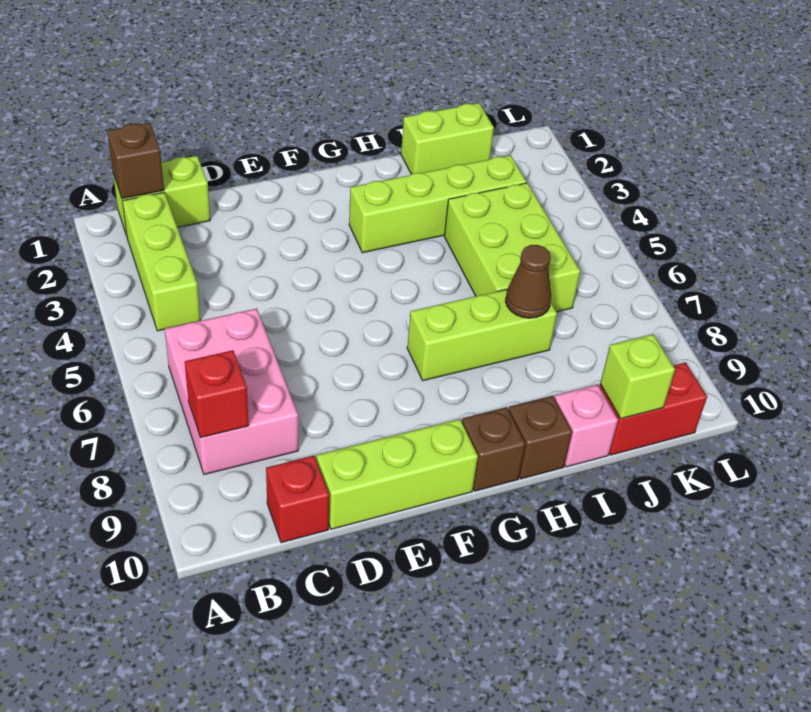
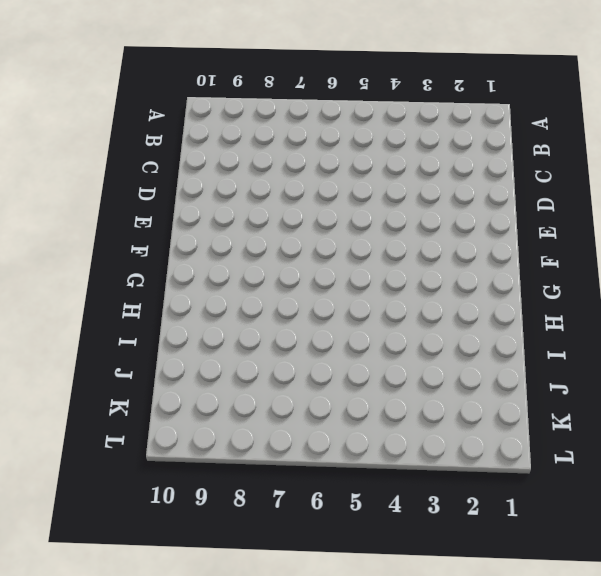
none -> lime brick B1:C1 level 1
none -> lime brick B2:B4 level 1
none -> pink brick B6:C8 level 1

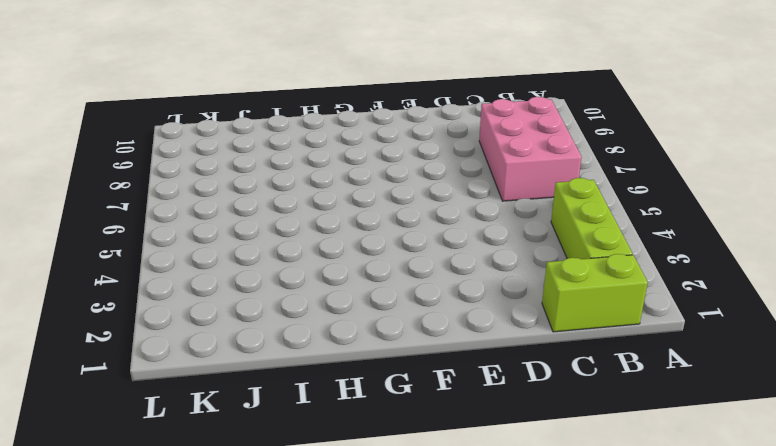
none -> red brick C10 level 1
none -> lime brick D10:F10 level 1
none -> lime brick G3:J3 level 1

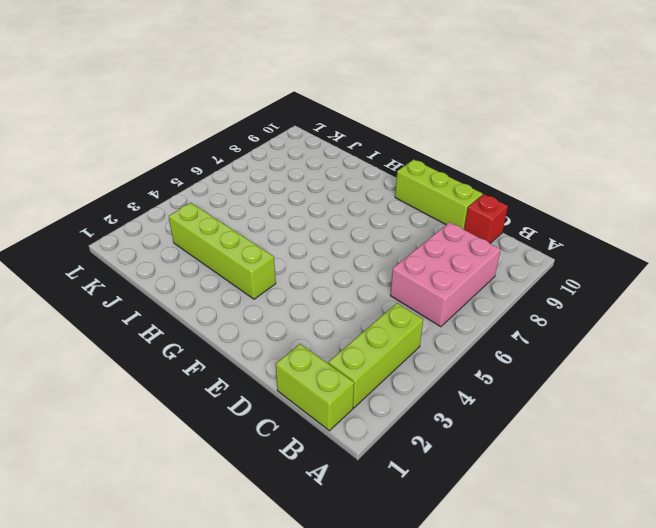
none -> lime brick G7:I7 level 1
none -> brown brick G10 level 1
none -> brown brick H10 level 1

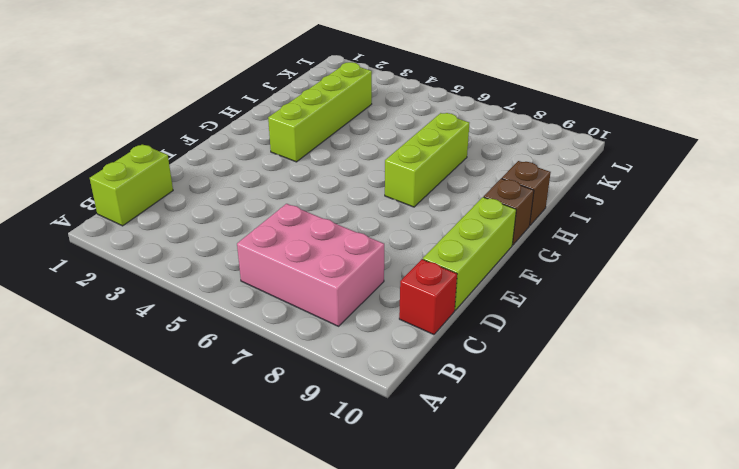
none -> lime brick B2:B4 level 1
none -> lime brick I1:J1 level 1
none -> lime brick I4:J6 level 1

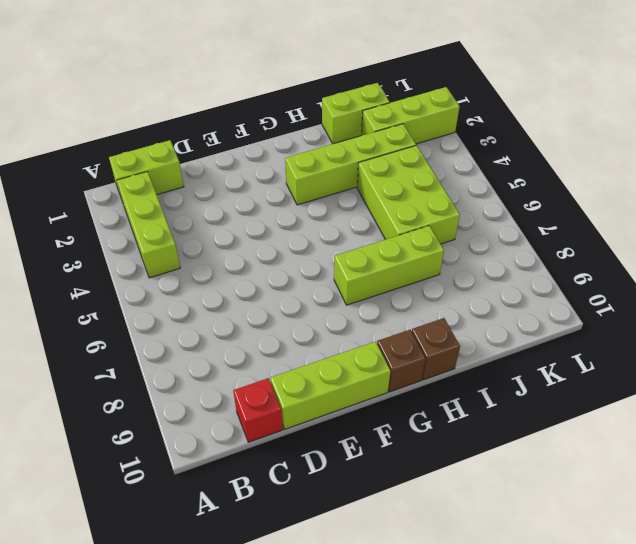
lime brick J2:L2 level 1 -> none
none -> pink brick B6:C8 level 1
none -> pink brick I10 level 1
none -> red brick J10:K10 level 1

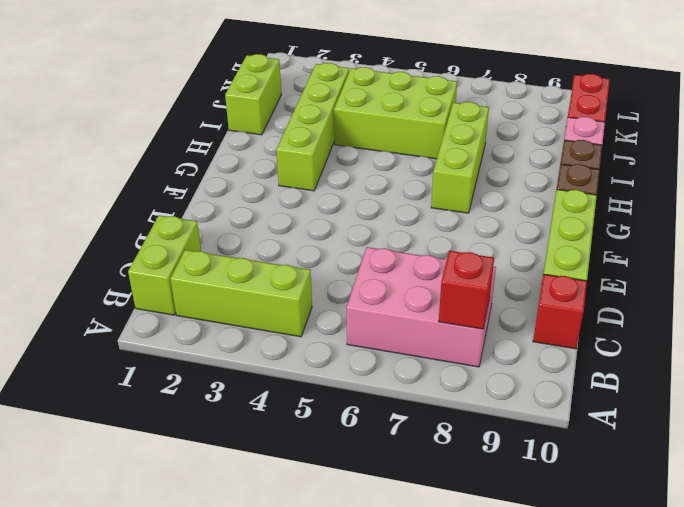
none -> brown brick B1 level 2
none -> brown cone I7 level 2
none -> lime brick J10 level 2

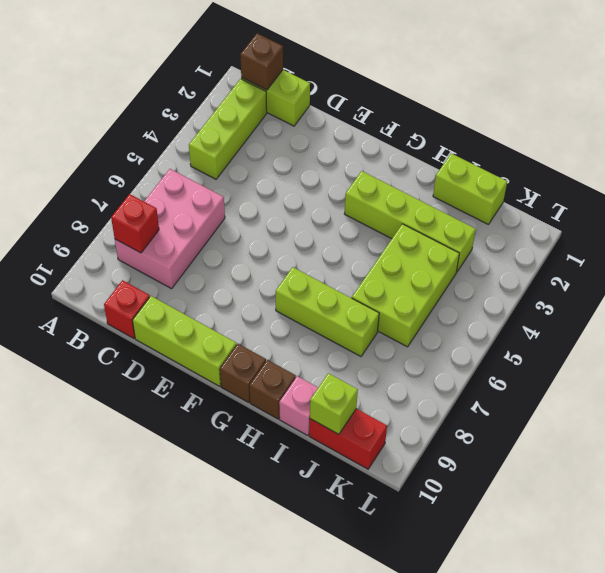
none -> brown cone I7 level 2

